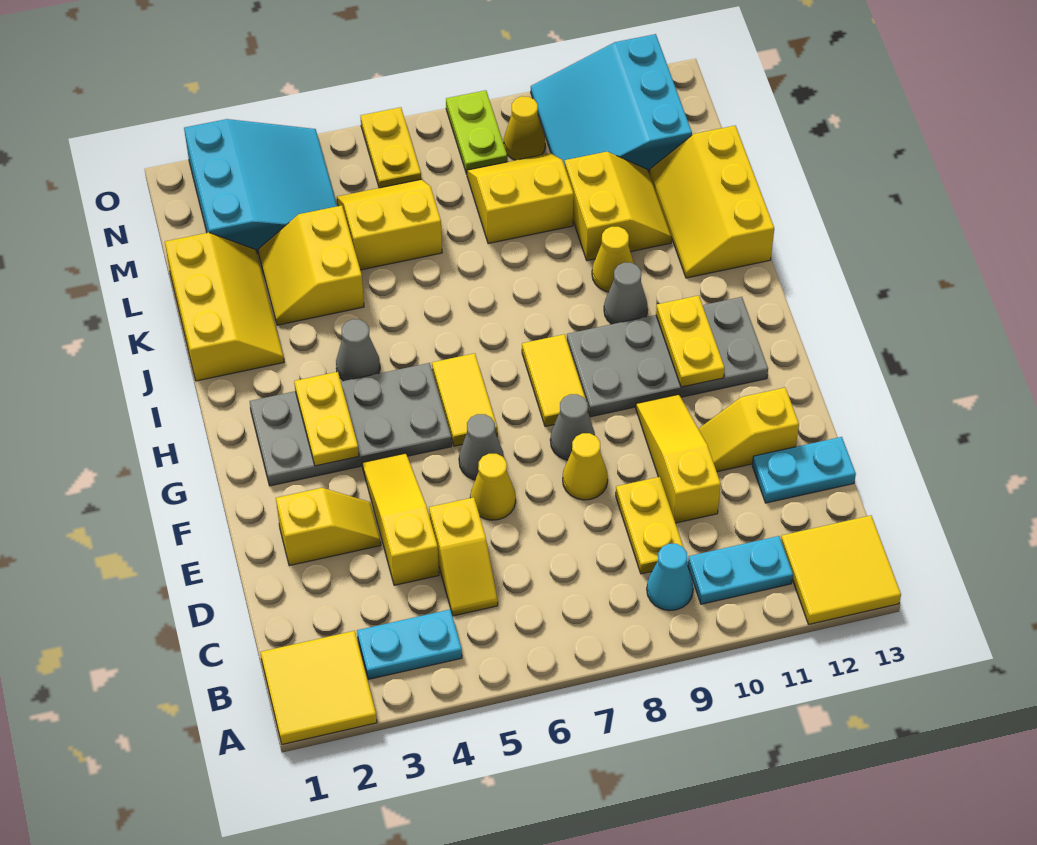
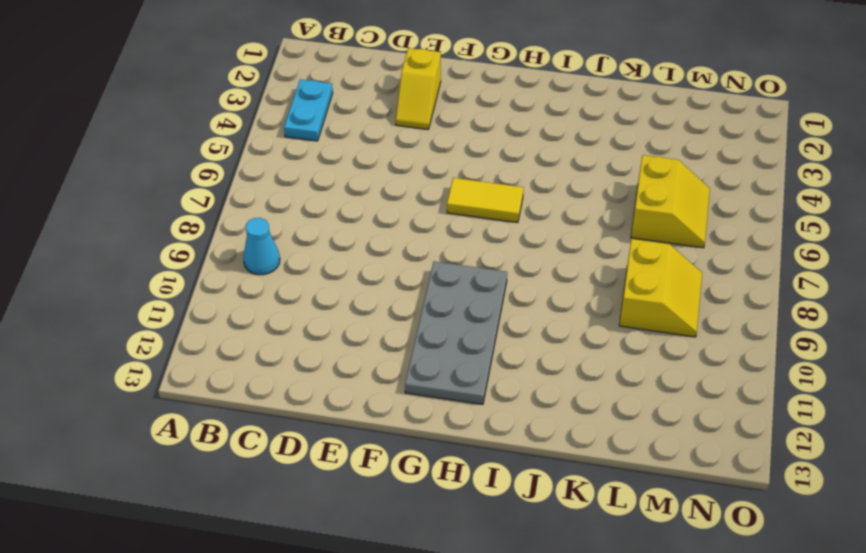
none -> yellow tile A1:B2 level 1
none -> yellow tile A12:B13 level 1
none -> cyan plate B10:B11 level 1
none -> yellow slope C5:D5 level 1 top D

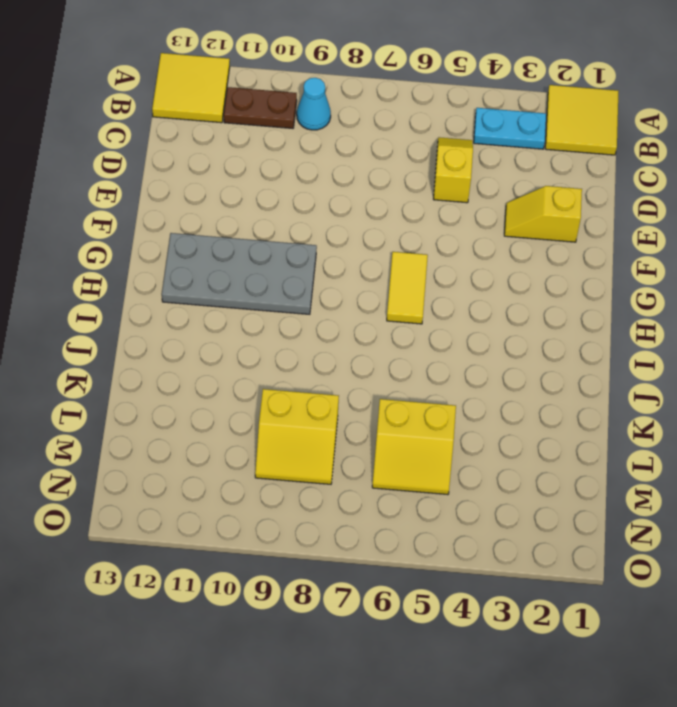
brown plate B10:B11 level 1 -> cyan plate B10:B11 level 1
none -> yellow plate C9:D9 level 1
none -> yellow slope D4:F4 level 1 top D
none -> yellow slope D10:F10 level 1 top D
none -> cyan plate D12:D13 level 1

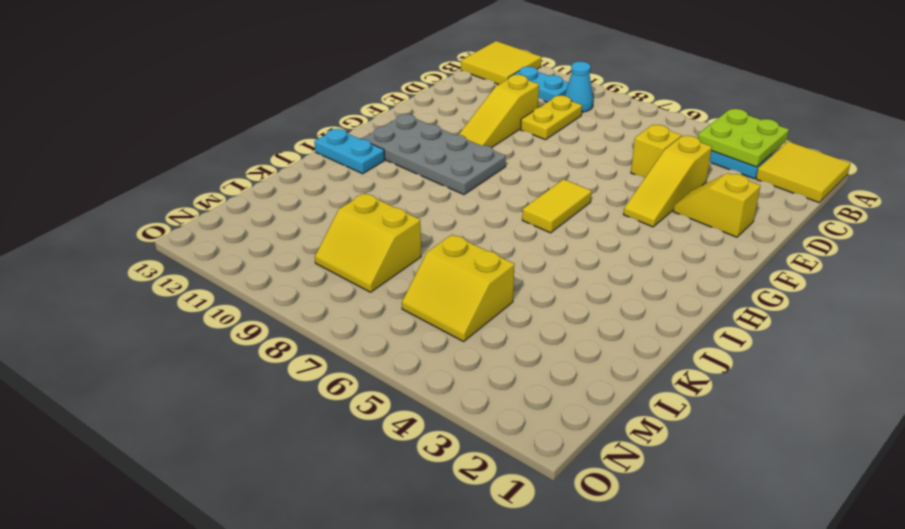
lime plate A3:B4 level 2 -> none
cyan plate I12:I13 level 1 -> cyan plate D12:D13 level 1
none -> yellow cone E6 level 1
none -> yellow cone E8 level 1
none -> yellow slope E11:E12 level 1 top 12
none -> grey cone F6 level 1

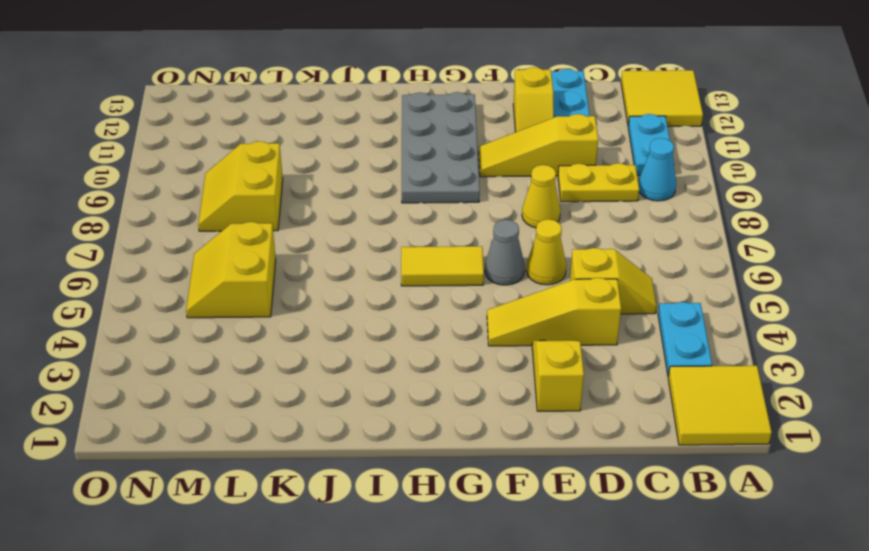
none -> grey cone F8 level 1
none -> grey plate G2:H5 level 1
none -> yellow tile G8:H8 level 1
none -> grey cone I4 level 1

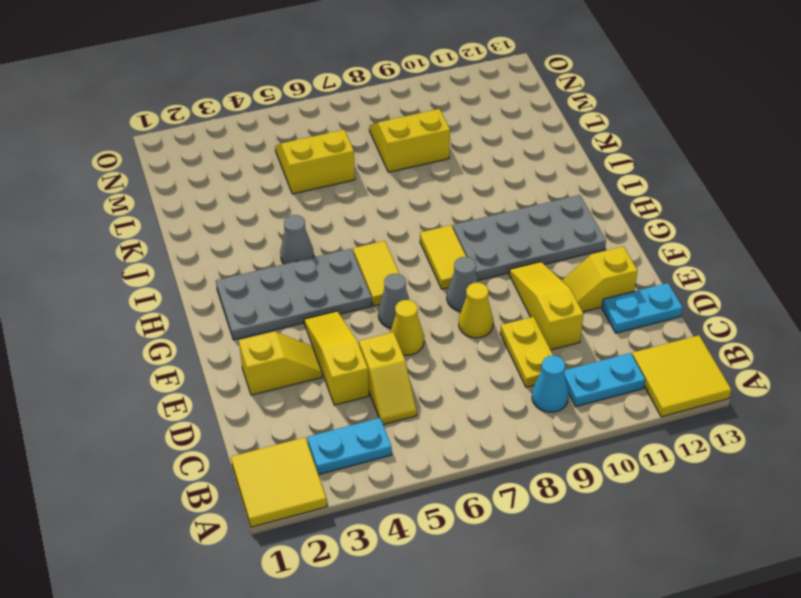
none -> grey cone I10 level 1
none -> yellow slope J1:L2 level 1 top 1
none -> yellow cone J10 level 1
none -> yellow slope J12:L13 level 1 top 13

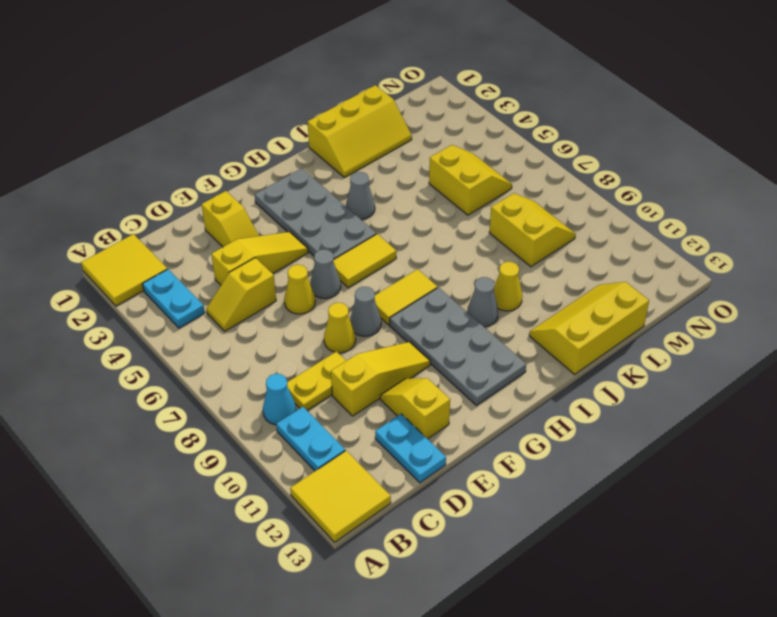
none -> yellow slope K3:L4 level 1 top 4
none -> yellow slope K10:L11 level 1 top 10
none -> cyan slope M2:O4 level 1 top 2
none -> cyan slope M10:O12 level 1 top 12

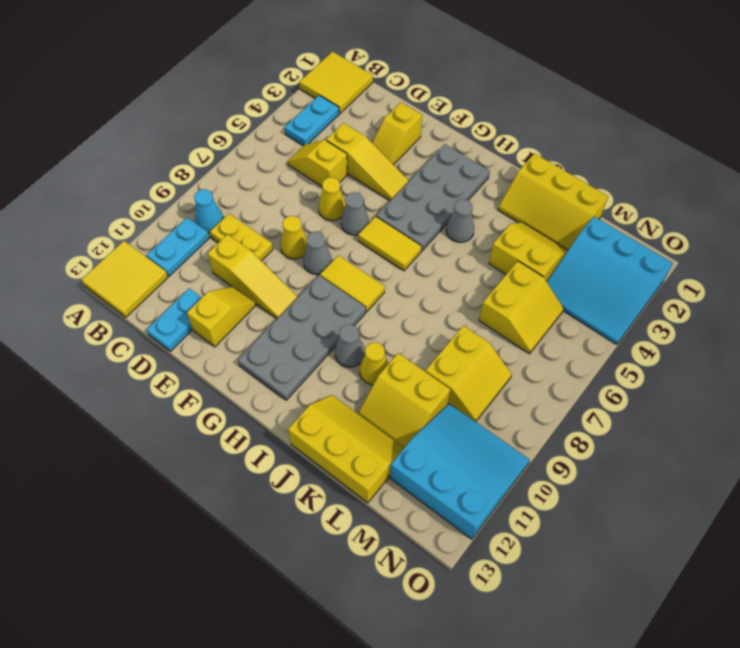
none -> yellow plate N6:O6 level 1
none -> lime plate N8:O8 level 1
none -> yellow cone N9 level 1
none -> yellow plate G3:H3 level 2

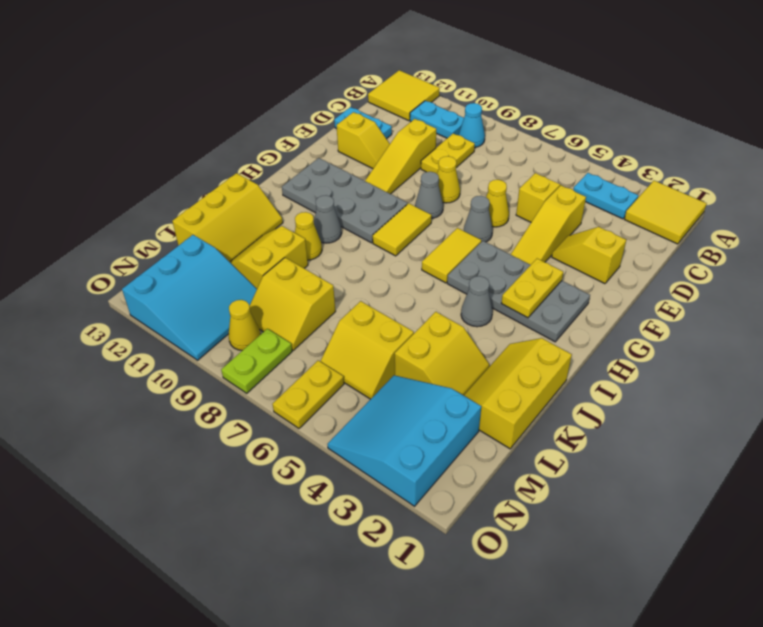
none -> yellow plate G11:H11 level 2

